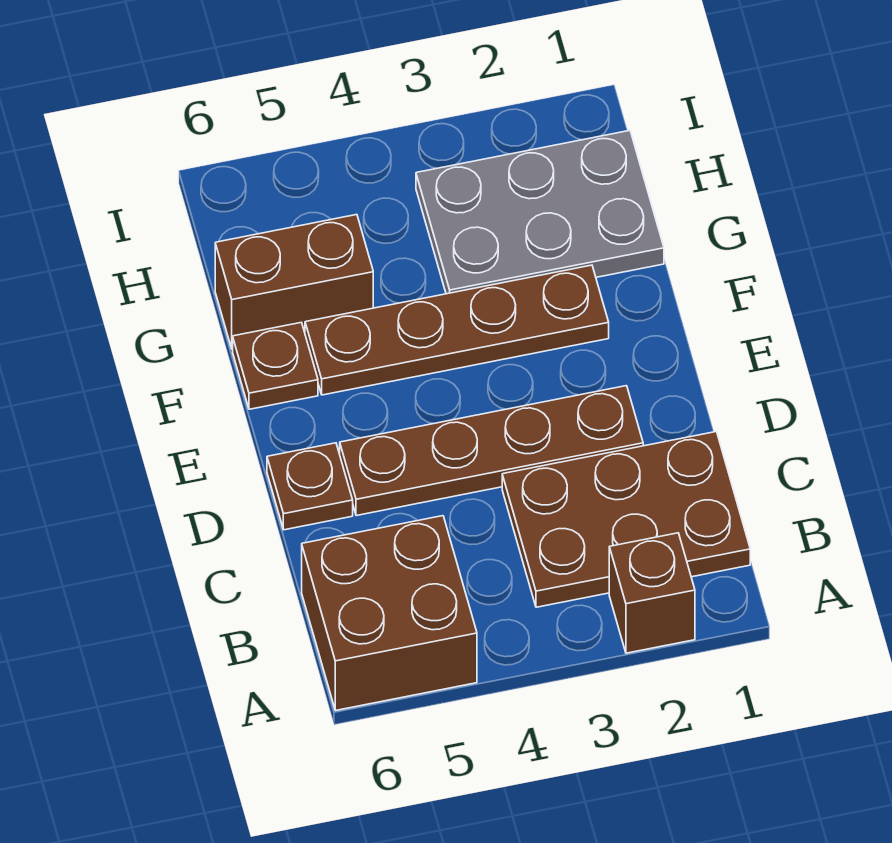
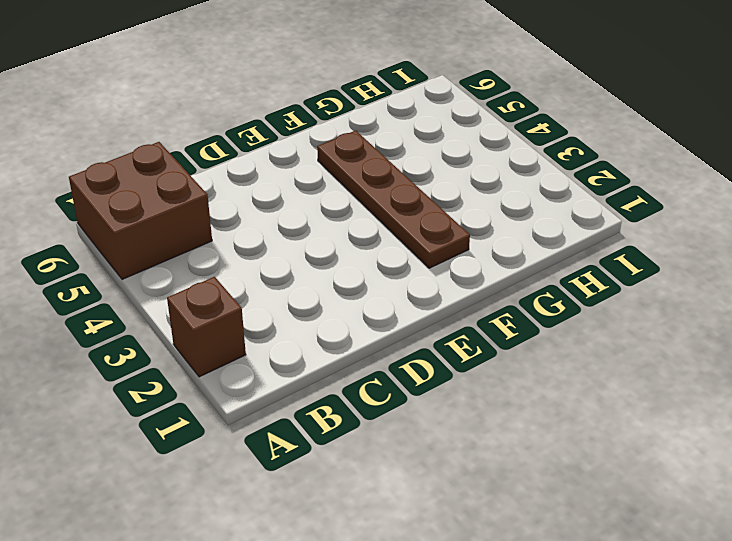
none -> brown plate B1:C3 level 1
none -> brown plate D2:D5 level 1

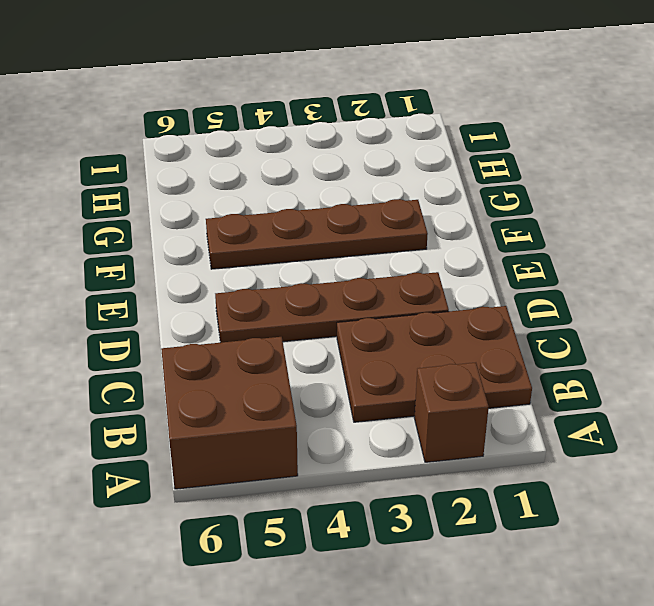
none -> brown plate D6 level 1
none -> brown plate F6 level 1

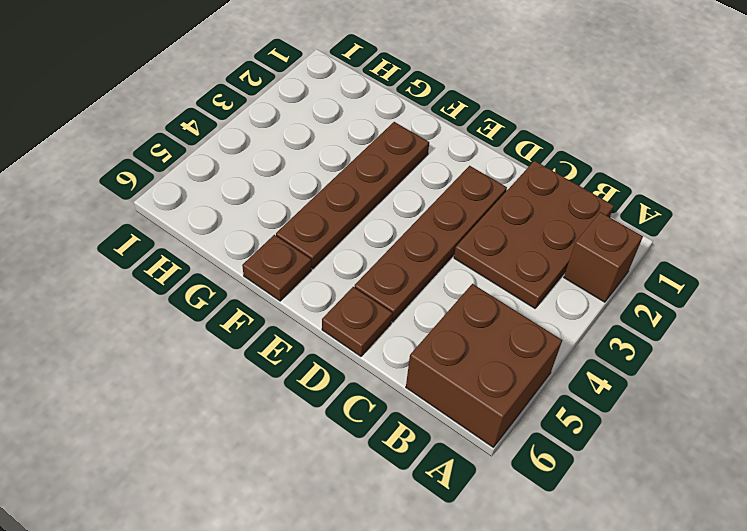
none -> grey plate G1:H3 level 1
none -> brown brick G5:G6 level 1

